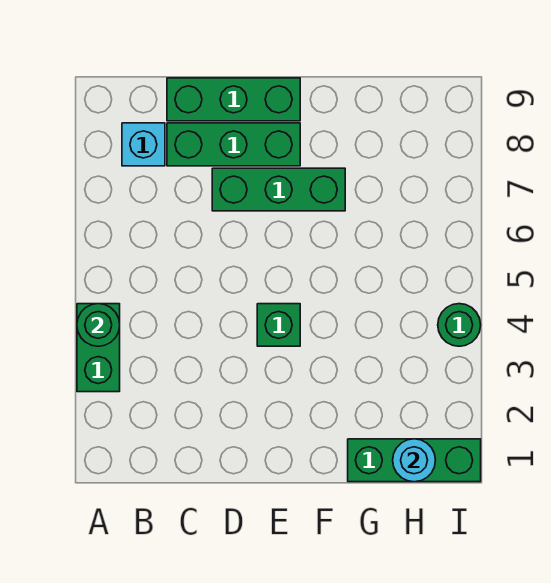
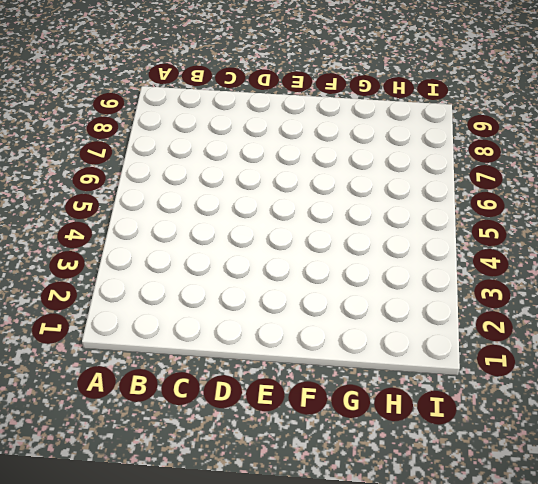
none -> green brick A3:A4 level 1
none -> cyan brick B8 level 1

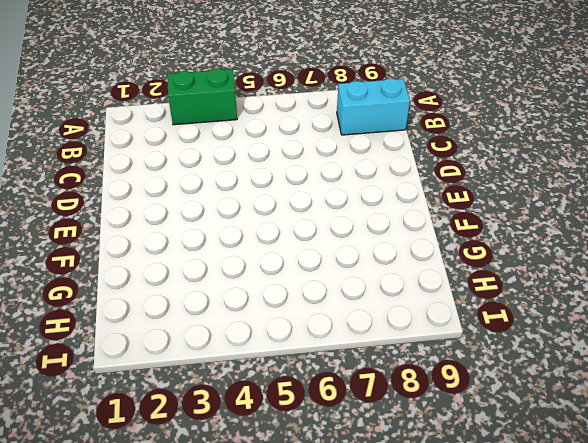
cyan brick B8:B9 level 1 -> cyan brick B8 level 1
none -> green brick C8:E8 level 1
none -> green brick C9:E9 level 1

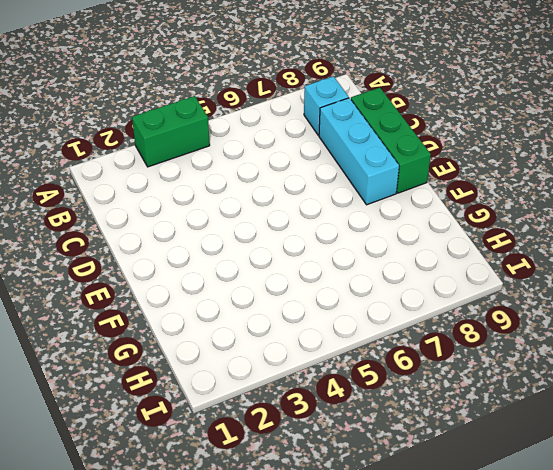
cyan brick C8:E8 level 1 -> green brick C8:E8 level 1
none -> green brick D7:F7 level 1
none -> green brick E4 level 1

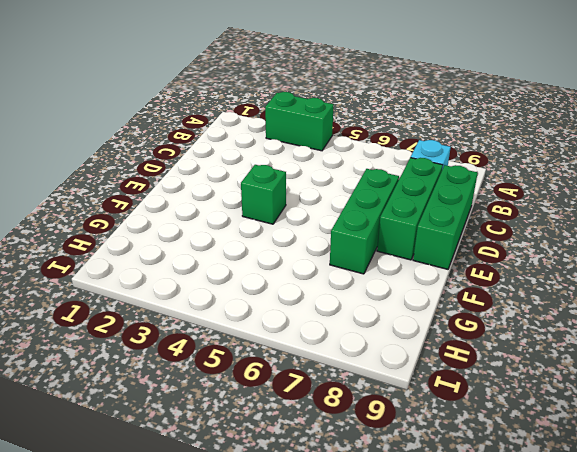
none -> green brick G1:I1 level 1
none -> green round brick I4 level 1

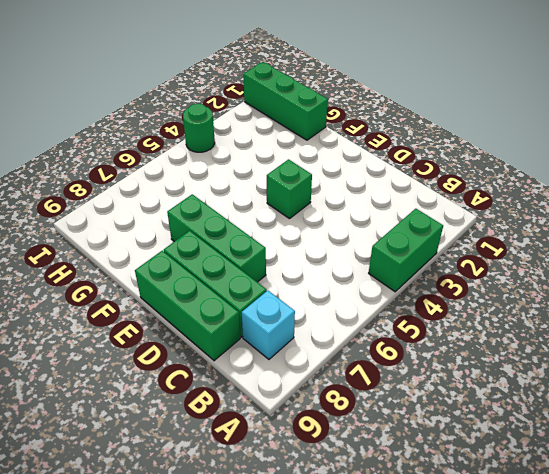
none -> green round brick A4 level 2
none -> cyan round brick H1 level 2

